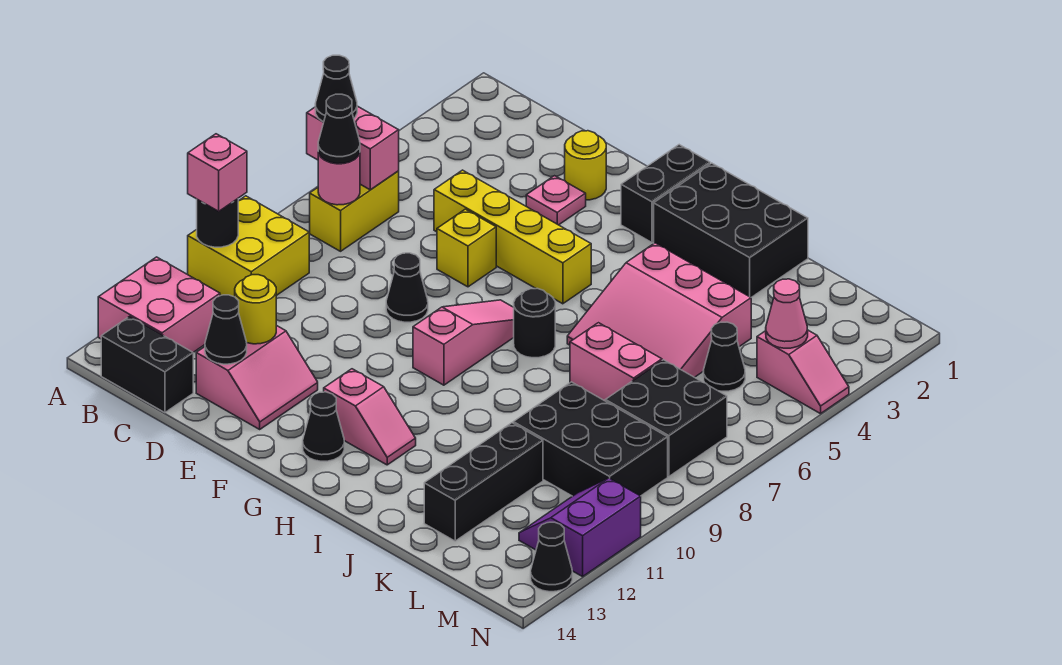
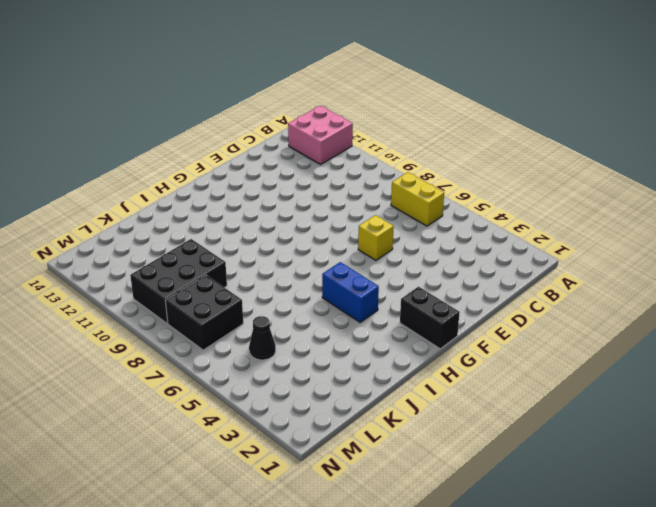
blue brick H4:H5 level 1 -> none
none -> yellow brick A9:B10 level 1
none -> black brick B14:C14 level 1
none -> yellow brick D5:G5 level 1
none -> pink slope D12:E13 level 1 top D

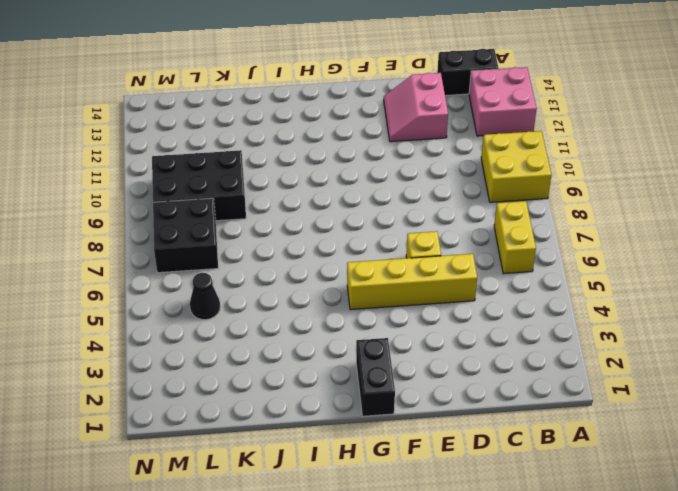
none -> yellow round brick E2 level 1
none -> pink plate E3 level 1
none -> black cone E8 level 1
none -> pink slope G7:G9 level 1 top 9

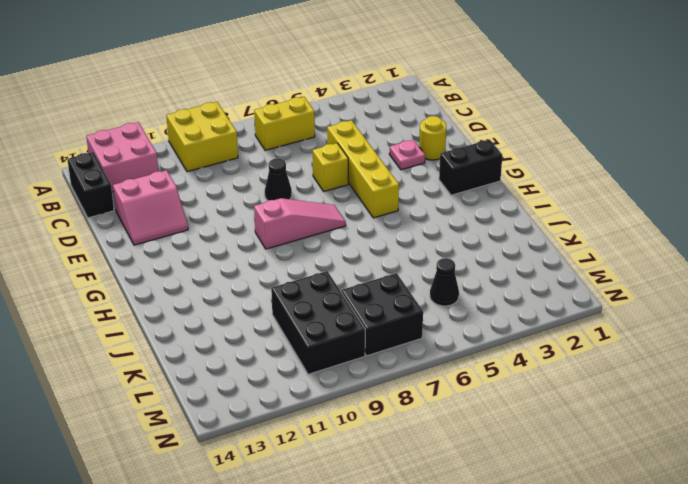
none -> pink slope G12:H12 level 1 top G
none -> black cone G13 level 1
none -> black brick H1:J2 level 1
none -> black round brick H7 level 1

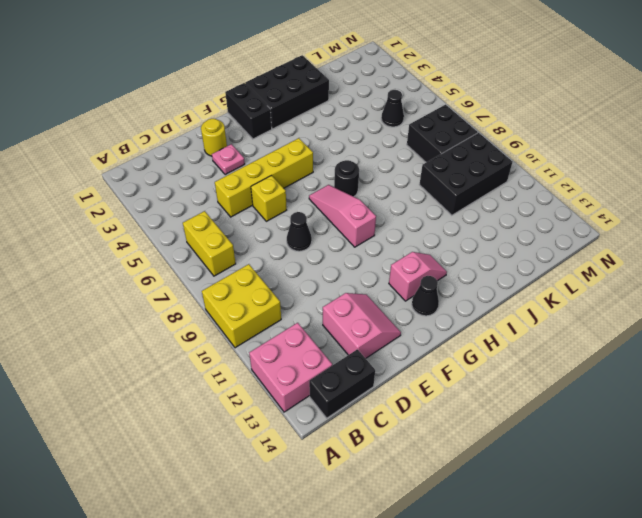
none -> pink slope I4:K6 level 1 top 4
none -> pink brick J7:K7 level 1
none -> black brick K11:K13 level 1
none -> pink slope M4:N4 level 1 top M

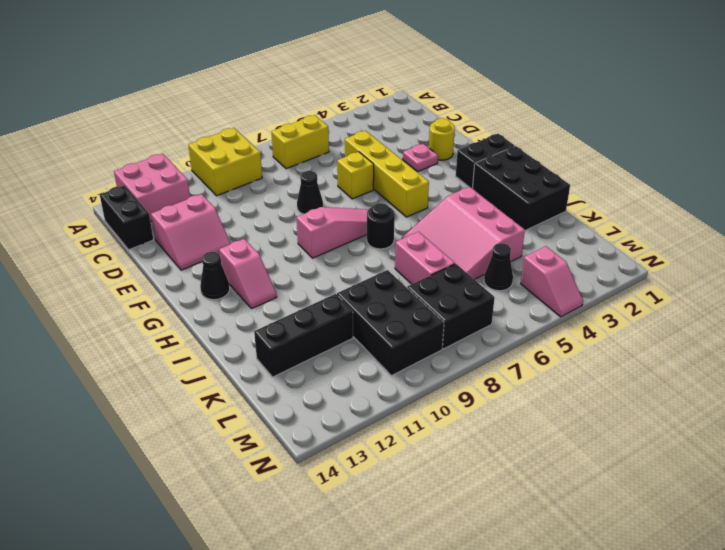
none -> purple slope M11:N12 level 1 top N
none -> black cone N13 level 1
none -> pink brick A6:B6 level 2
none -> black round brick A10 level 2

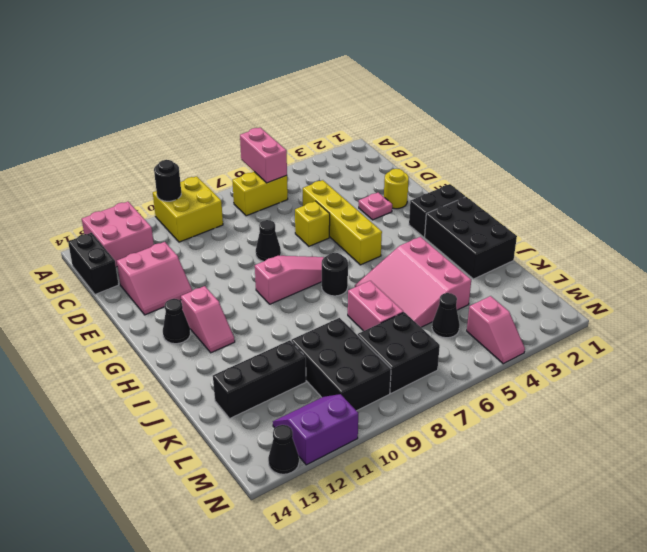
none -> pink round brick B7 level 2
none -> yellow round brick D12 level 2
none -> black cone D13 level 2
none -> pink cone M4 level 2

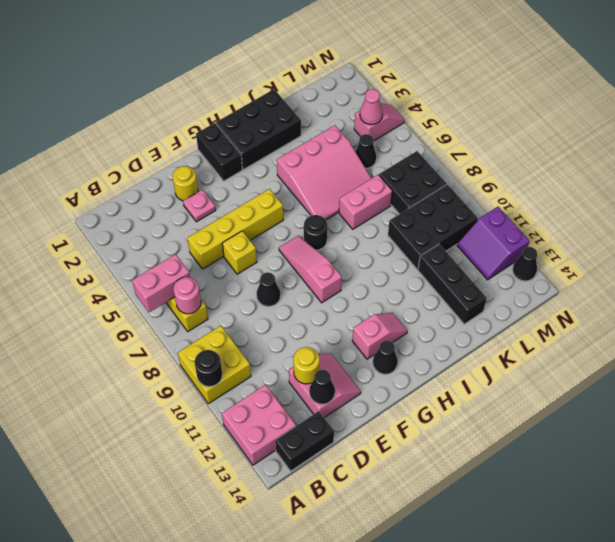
none -> black cone A6 level 3
none -> pink brick A10 level 3
none -> black cone B7 level 3

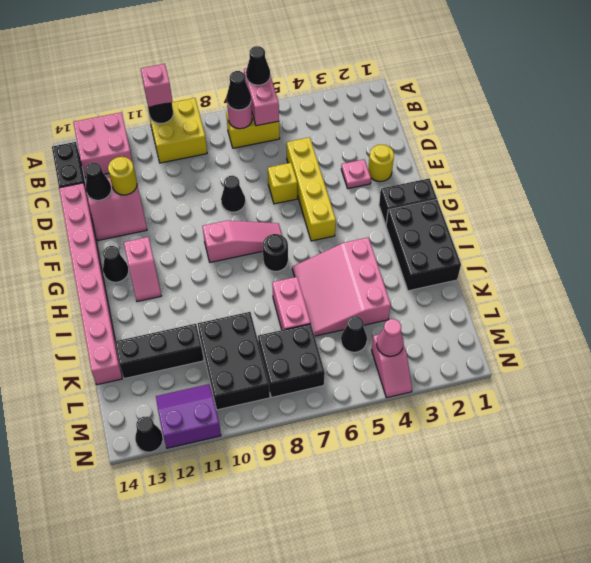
pink brick D14:K14 level 1 -> none

